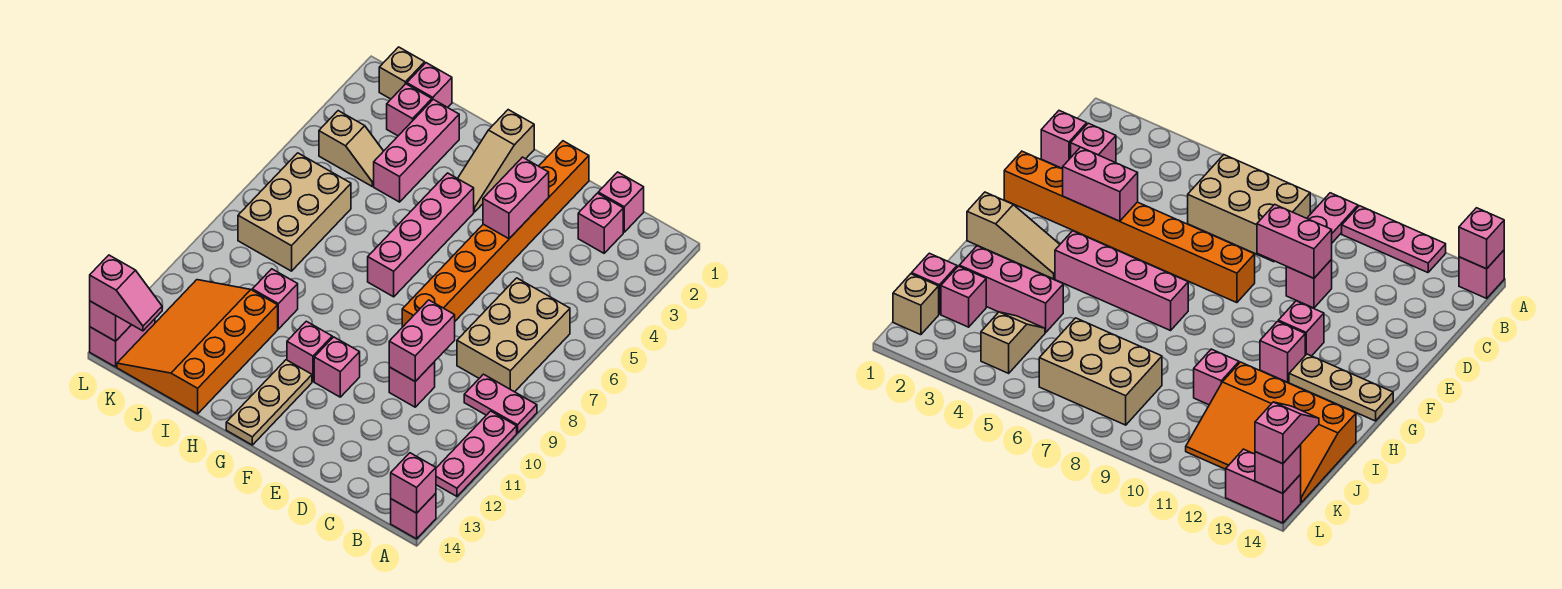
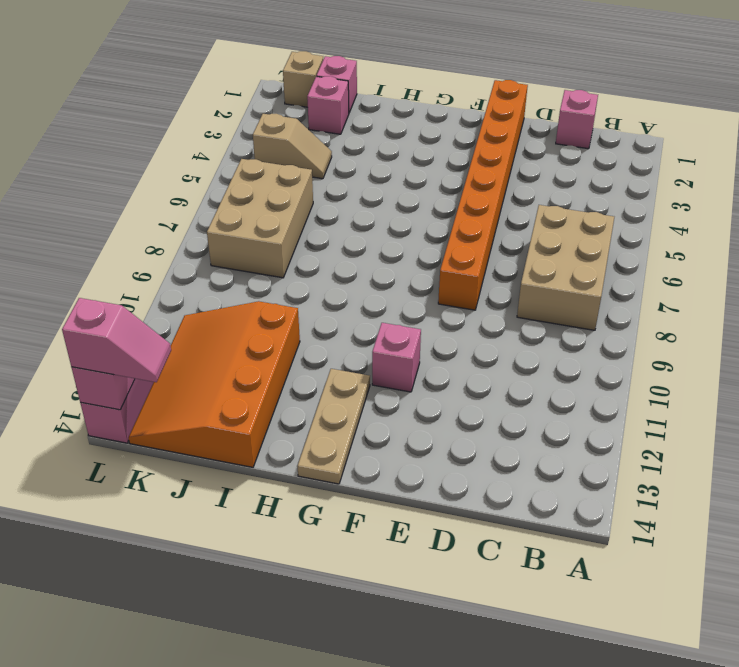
none -> pink plate A9:B9 level 1
none -> pink plate A10:A12 level 1
none -> pink brick A14 level 1

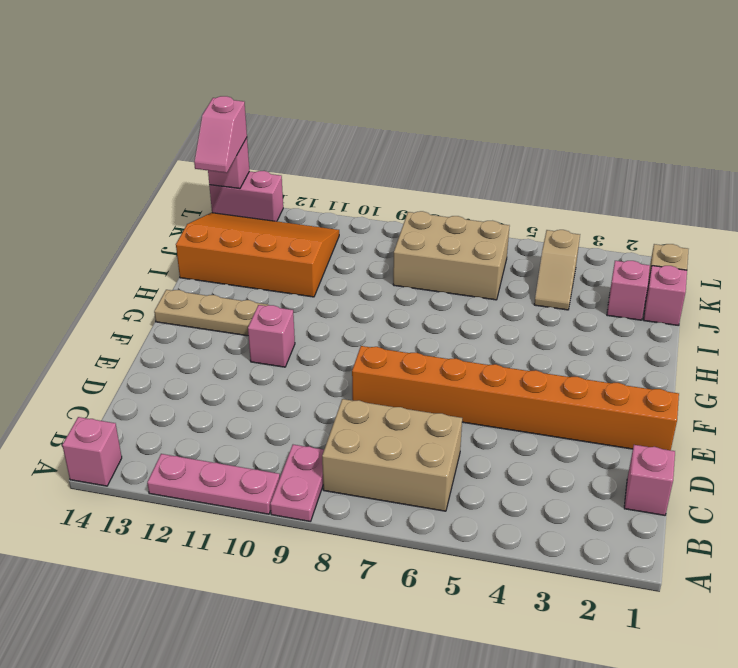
none -> pink brick C2 level 1
none -> pink brick D10 level 1
none -> tan slope G1:G3 level 1 top 1

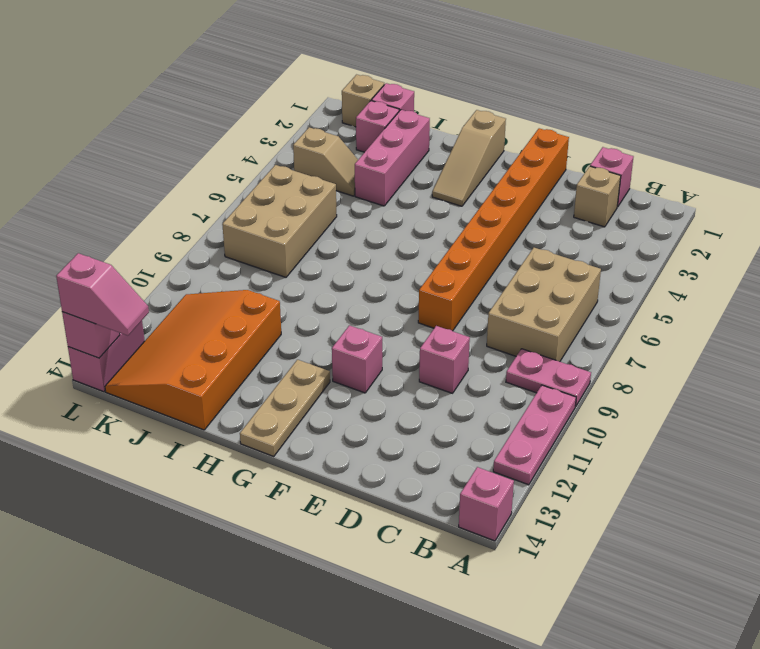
tan brick C2 level 1 -> pink brick C2 level 1
none -> pink brick G4:G7 level 1
none -> pink brick G11 level 1
none -> pink brick I10 level 1

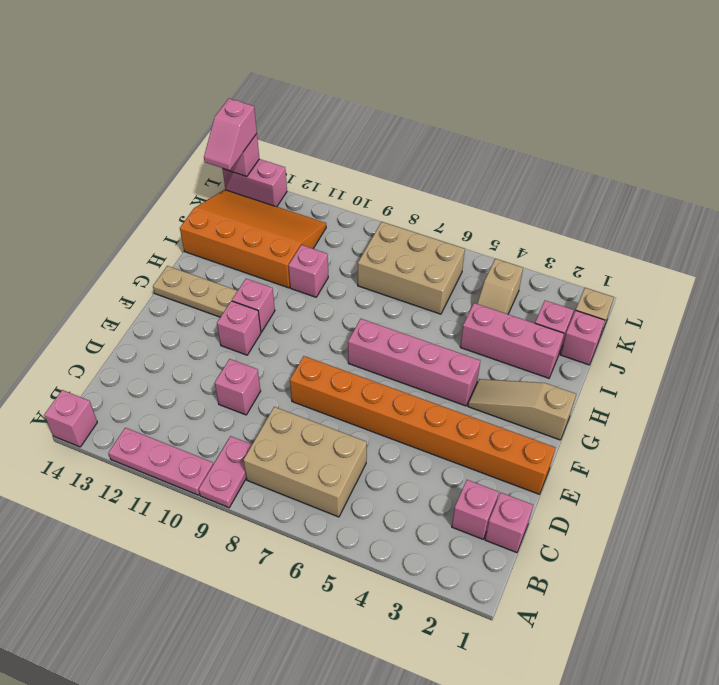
none -> pink brick A14 level 2
none -> pink brick D9:D10 level 2
none -> pink brick E3:E4 level 2

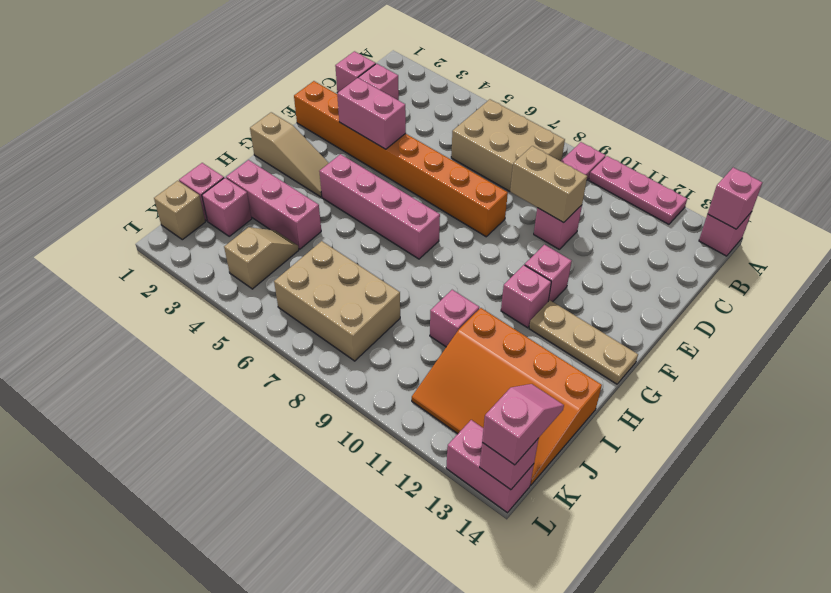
tan brick D9:D10 level 2 -> pink brick D9:D10 level 2

